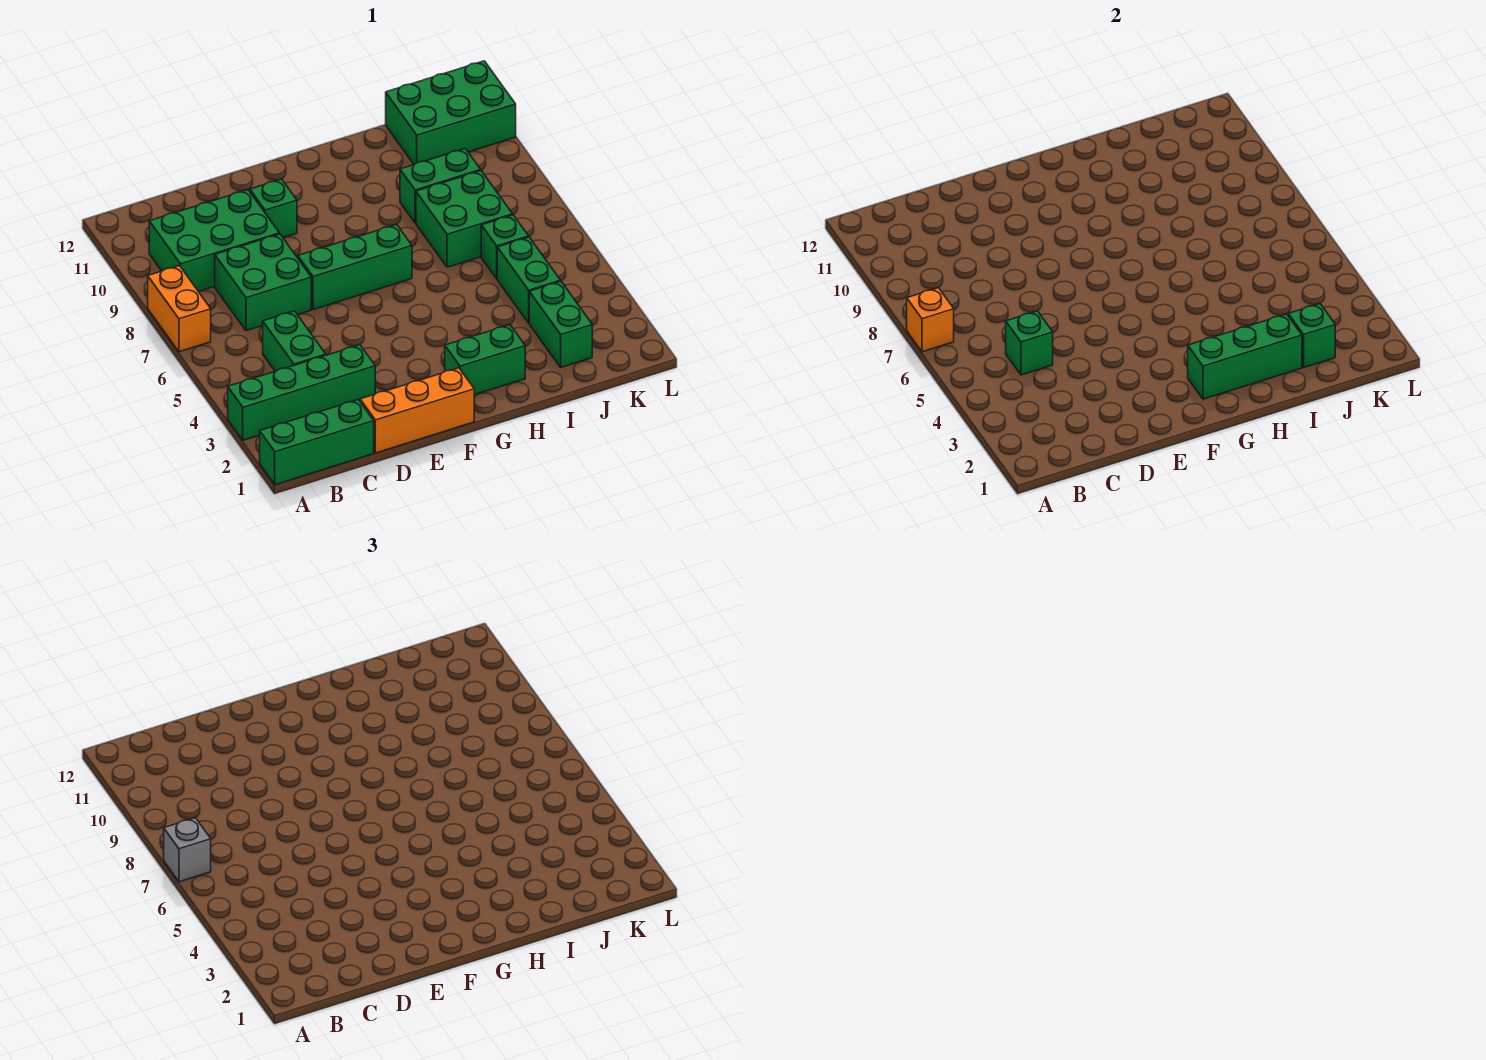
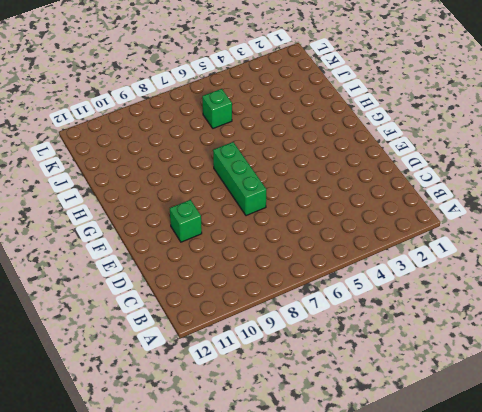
none -> green brick A1:C1 level 1
none -> green brick A3:D3 level 1
none -> orange brick A7:A8 level 1

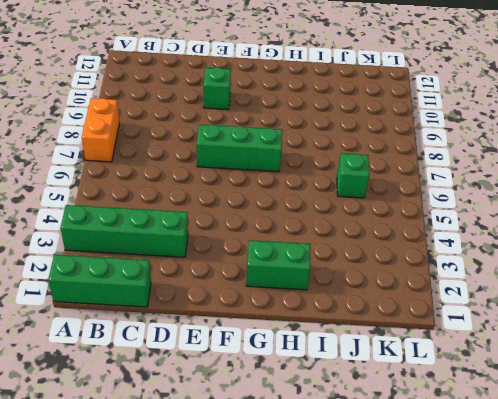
none -> green brick B9:D10 level 1
none -> green brick C4:C5 level 1
none -> green brick C7:D8 level 1

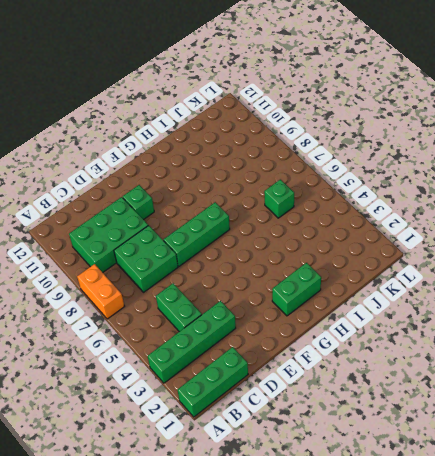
none -> orange brick D1:F1 level 1
none -> green brick I7:J8 level 1
none -> green brick I9:J9 level 1

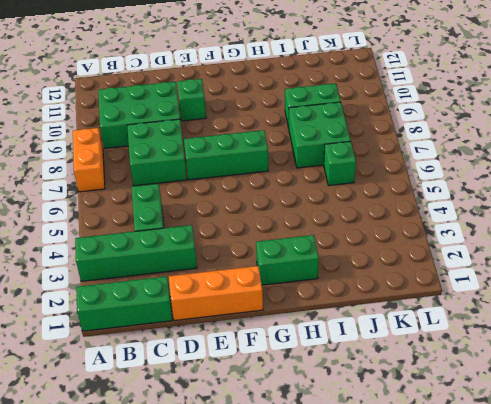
none -> green brick J2:J3 level 1
none -> green brick J4:J5 level 1
none -> green brick J11:L12 level 1

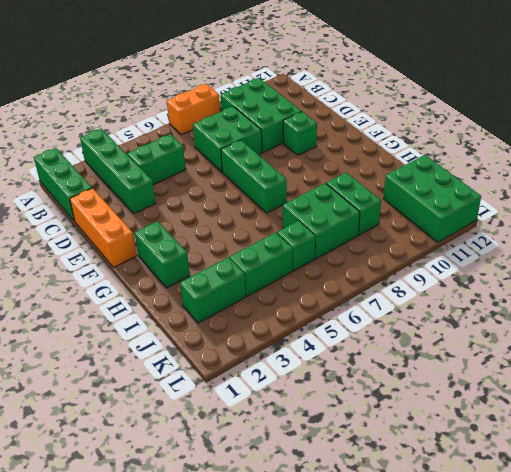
none -> orange brick A7 level 2
none -> green brick C5 level 2
none -> green brick G2:I2 level 2

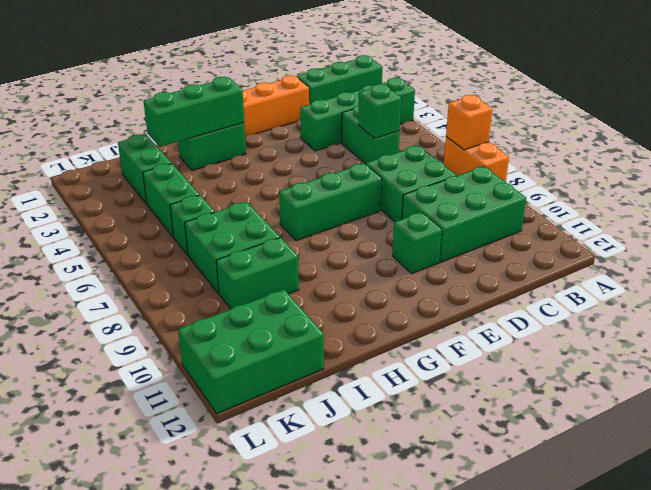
none -> green brick J2 level 2
none -> grey brick A7 level 3

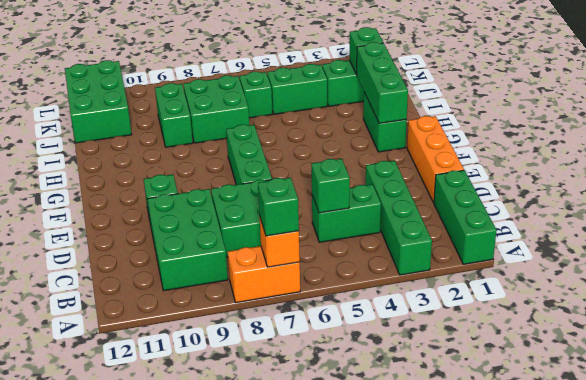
green brick A7 level 3 -> grey brick A7 level 3

